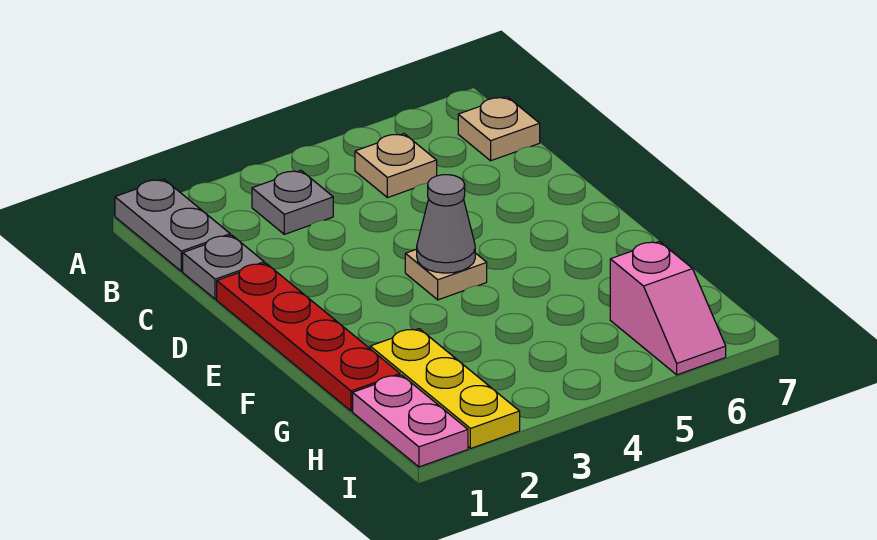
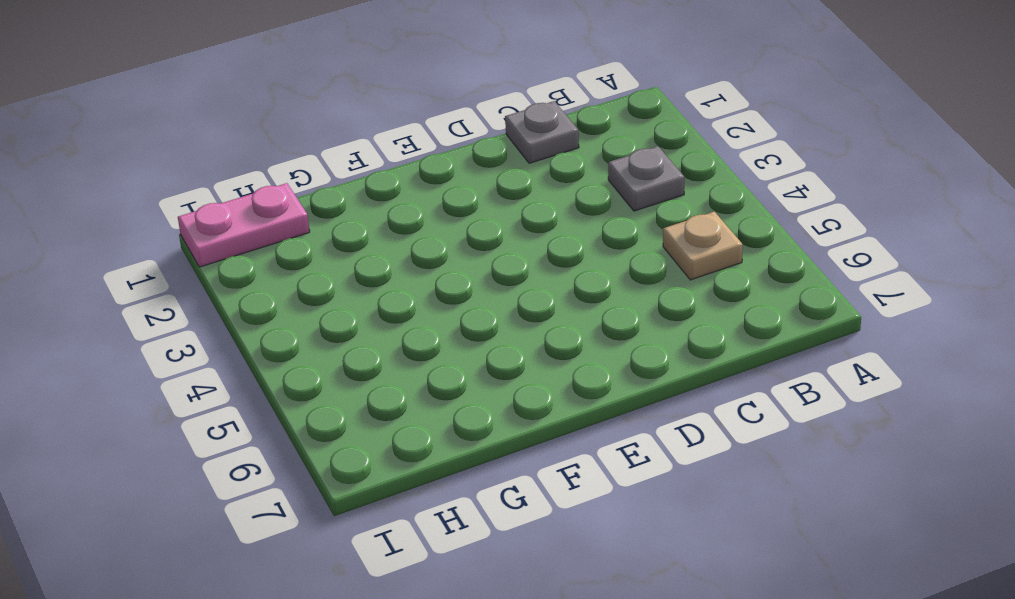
none -> grey plate A1:B1 level 1
none -> tan plate B7 level 1

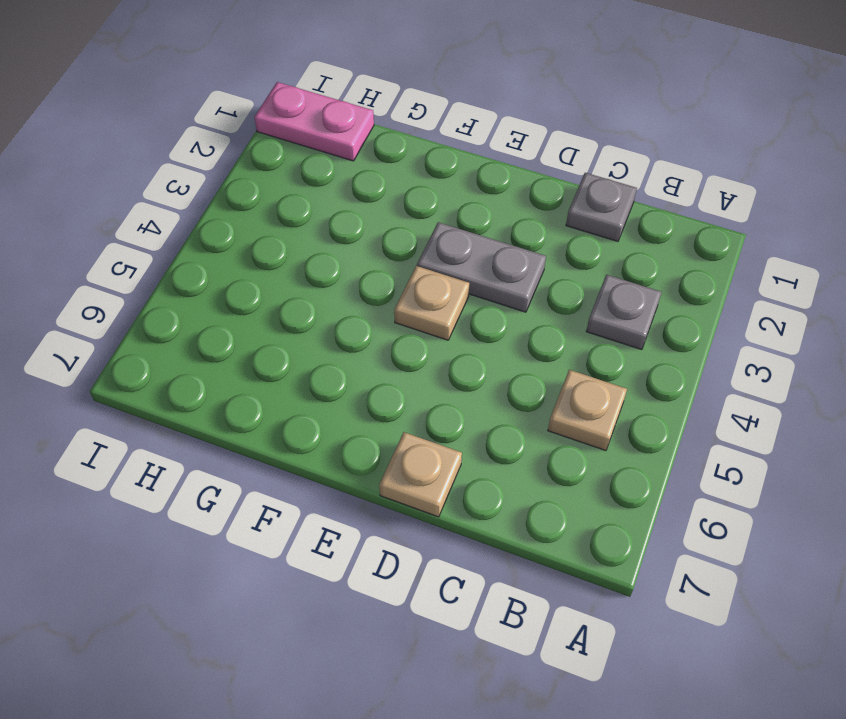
grey plate D3:E3 level 1 -> grey plate A1:B1 level 1
tan plate D7 level 1 -> tan plate B7 level 1
none -> red plate D1:G1 level 1
none -> yellow plate G2:I2 level 1

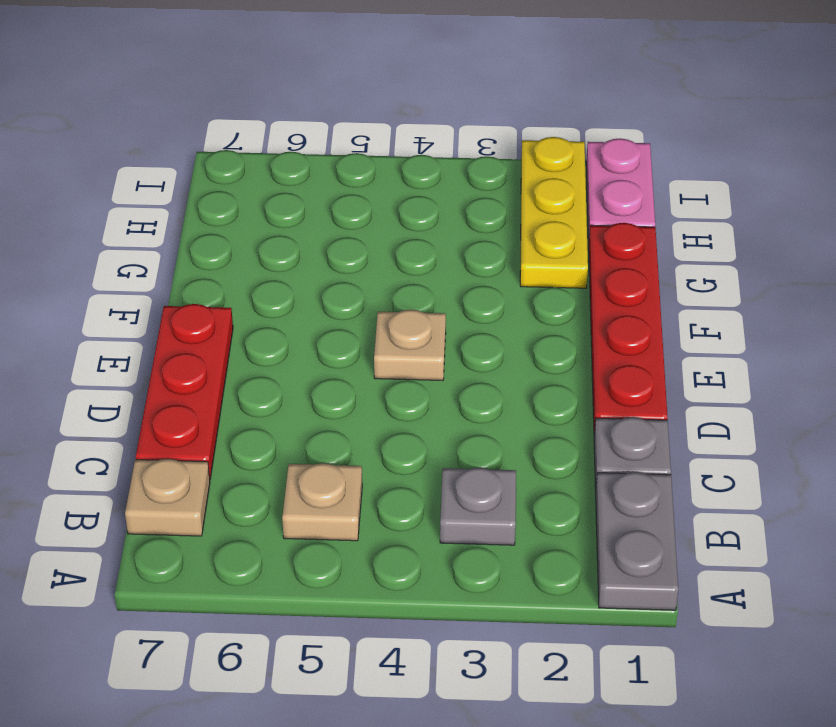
red plate C7:E7 level 1 -> none
none -> pink slope H6:I6 level 1 top H
none -> grey cone E4 level 2

